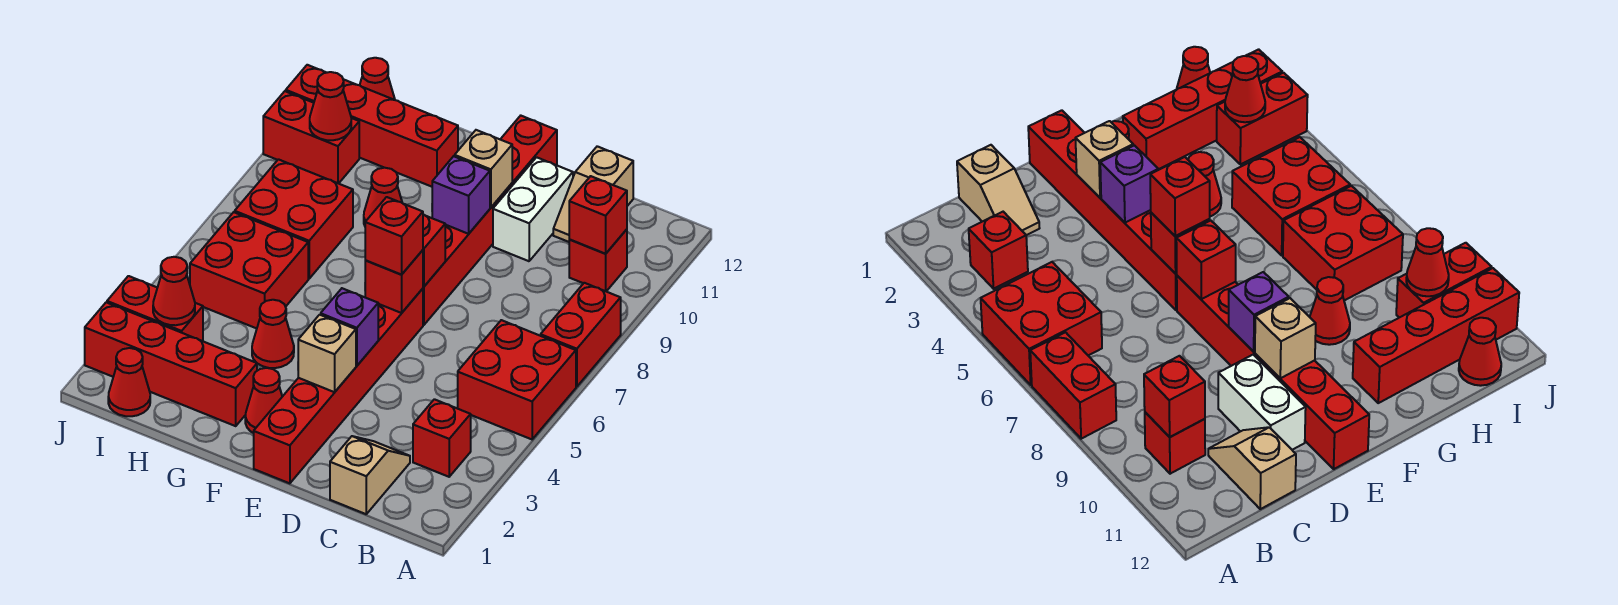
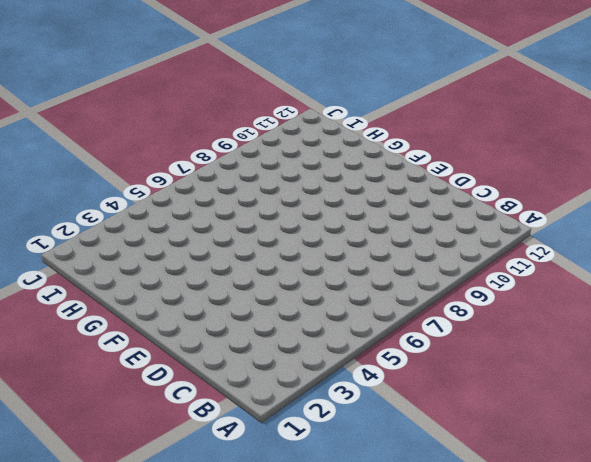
none -> red brick A5:B6 level 1
none -> red brick A7:A8 level 1
none -> red brick B3 level 1
none -> red brick B10 level 1

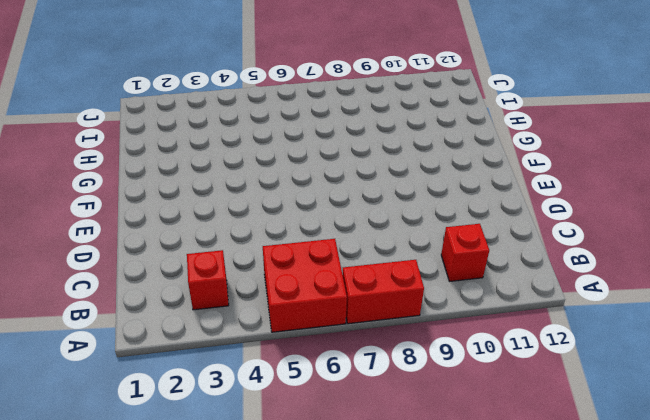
none -> tan slope C1:C2 level 1 top 1
none -> tan slope C11:C12 level 1 top 12
none -> white brick D10:D11 level 1
none -> red brick E1:E6 level 1

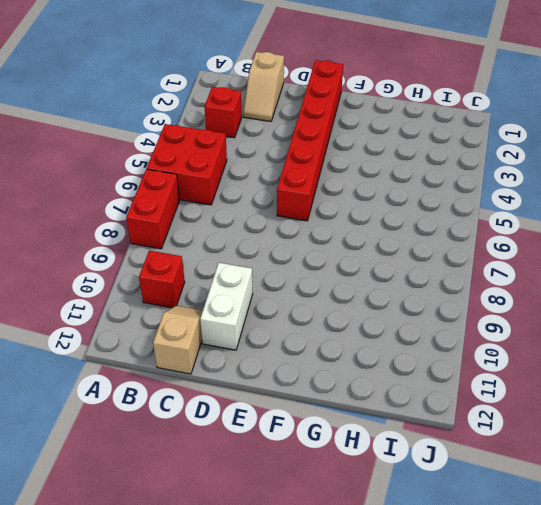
none -> red brick E7:E12 level 1
none -> red cone F2 level 1
none -> red brick G2:J2 level 1
none -> red cone G4 level 1

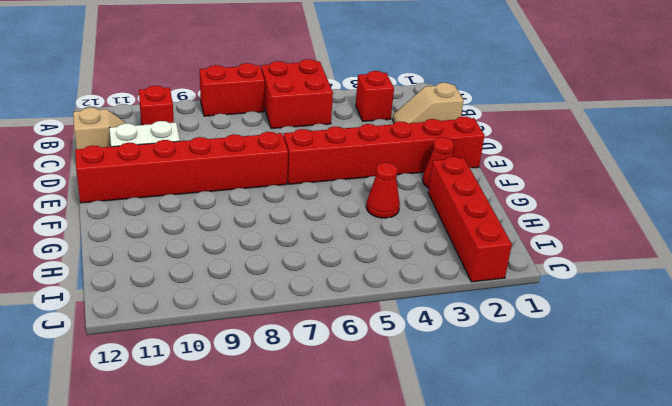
none -> red cone G9 level 1
none -> red brick G11:J11 level 1
none -> red brick H5:I6 level 1
none -> red brick H7:I8 level 1

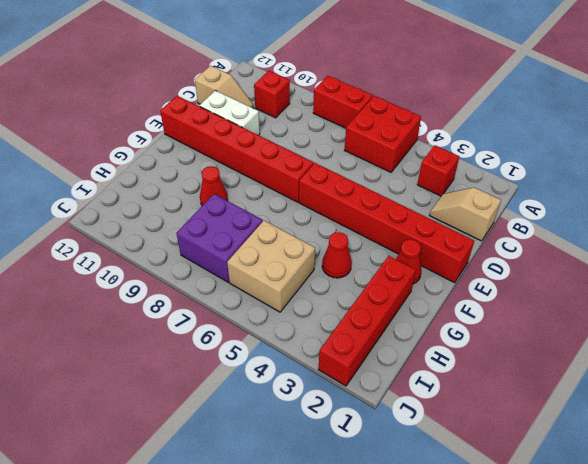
tan brick H5:I6 level 1 -> red brick H5:I6 level 1
purple brick H7:I8 level 1 -> red brick H7:I8 level 1
none -> red brick G11:J11 level 1
none -> red cone I1 level 1
none -> red brick I3:J3 level 1
none -> red brick I10:J10 level 1

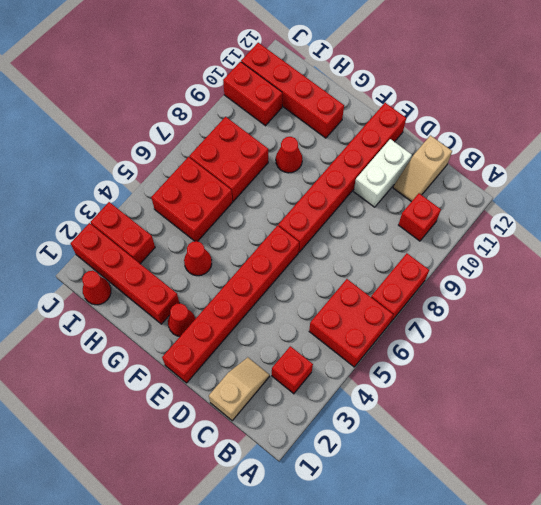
none -> red cone I12 level 1
none -> red brick B10 level 2
none -> tan brick E3 level 2
none -> purple brick E4 level 2

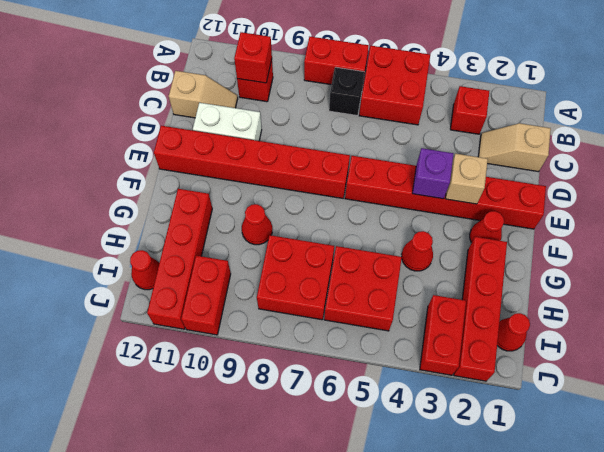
black brick B7 level 1 -> none
none -> red brick E6 level 2
none -> red brick E7 level 2
none -> purple brick E9 level 2
none -> tan brick E10 level 2

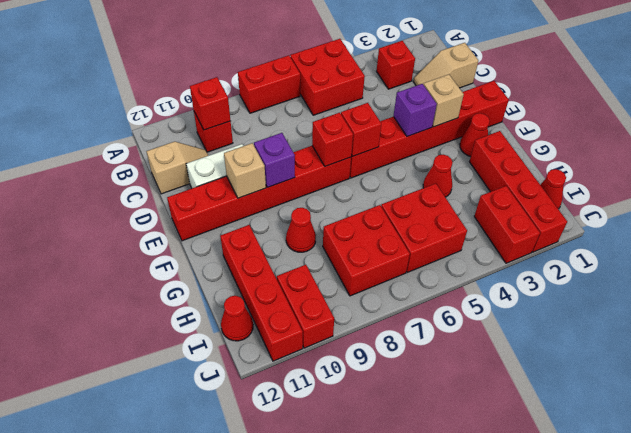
none -> red cone I3 level 2
none -> red cone I10 level 2
none -> red brick E6 level 3

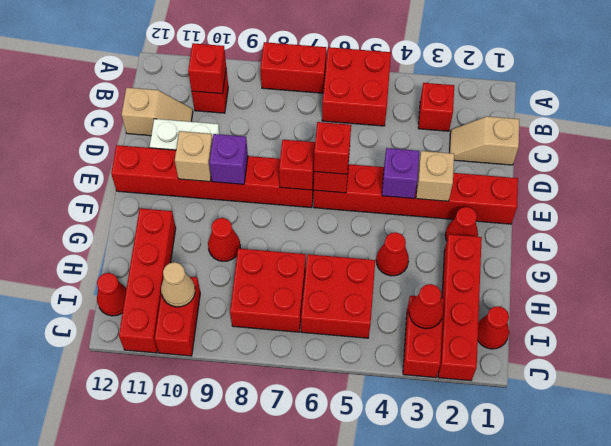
tan cone I10 level 2 -> red cone I10 level 2

